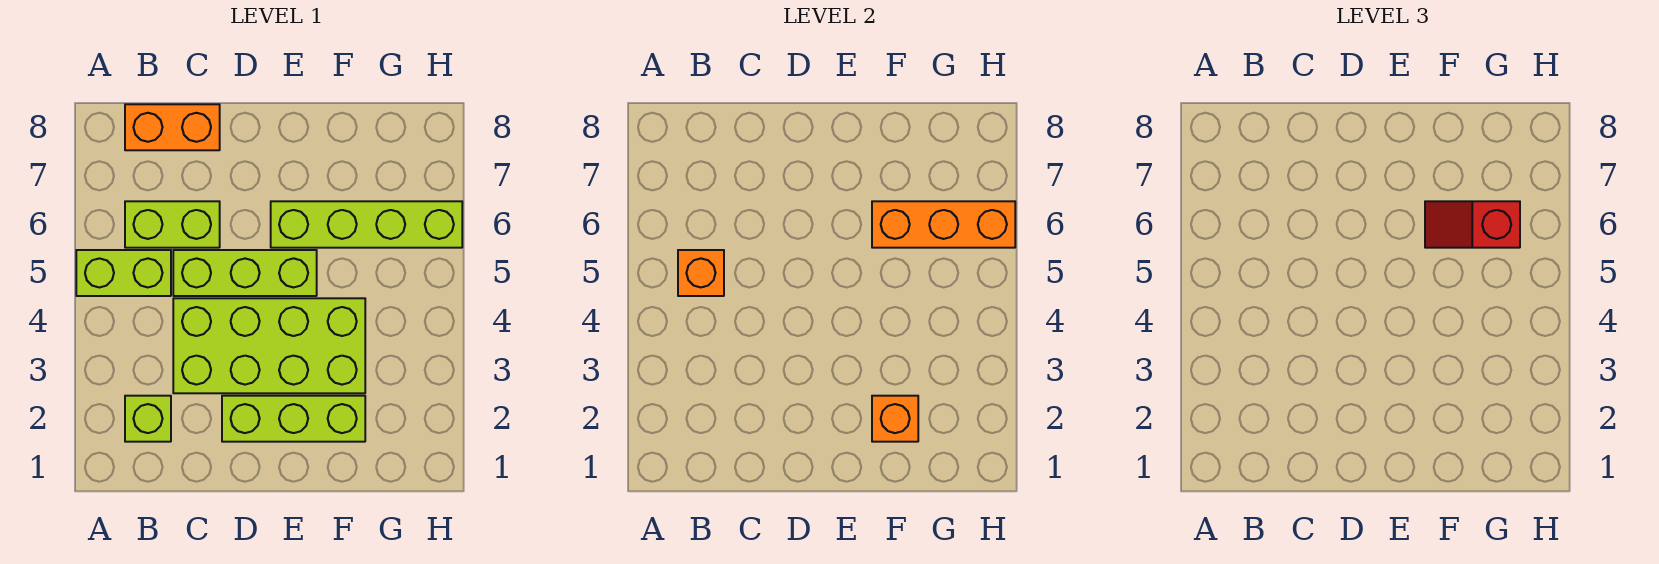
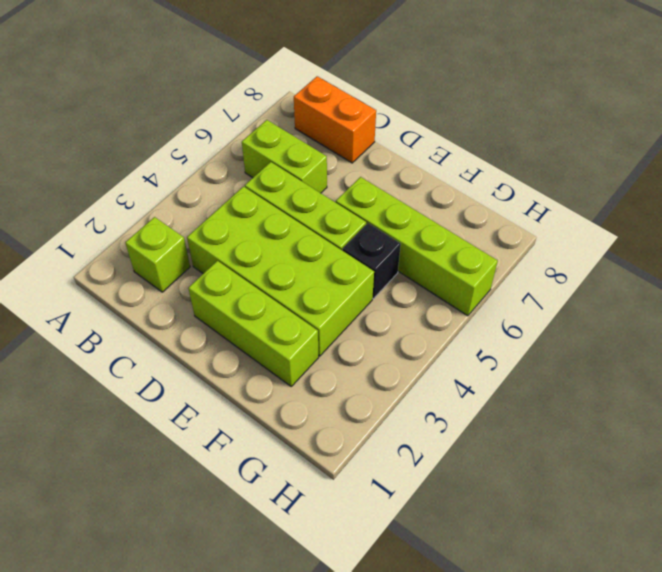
black brick F5 level 1 -> none
none -> lime brick A5:B5 level 1
none -> orange brick B5 level 2
none -> orange brick F2 level 2

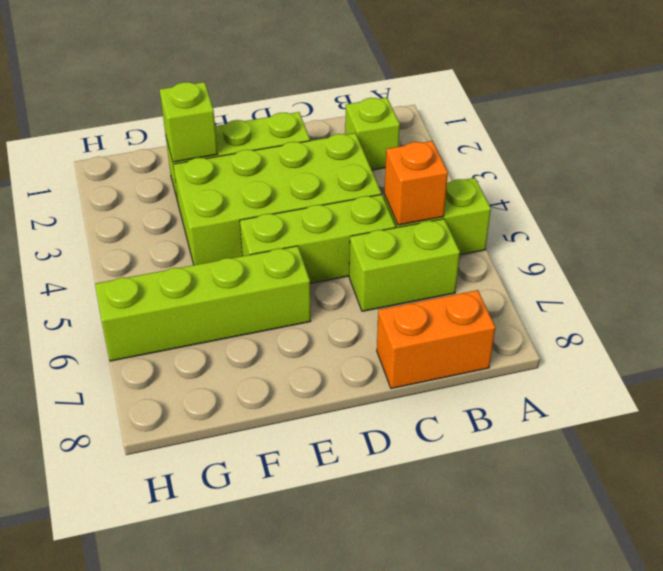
lime brick F2 level 2 -> orange brick F2 level 2
none -> orange brick F6:H6 level 2
none -> red slope F6:G6 level 3 top G

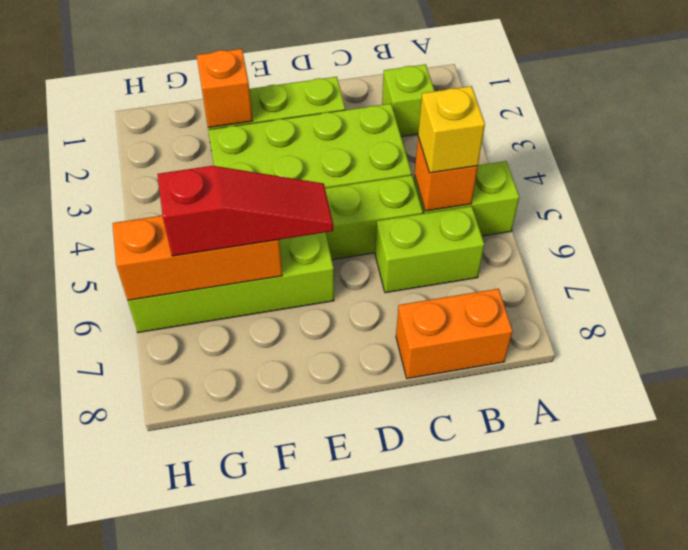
yellow brick B5 level 3 -> none
red slope E6:G6 level 3 top G -> red slope F6:G6 level 3 top G

